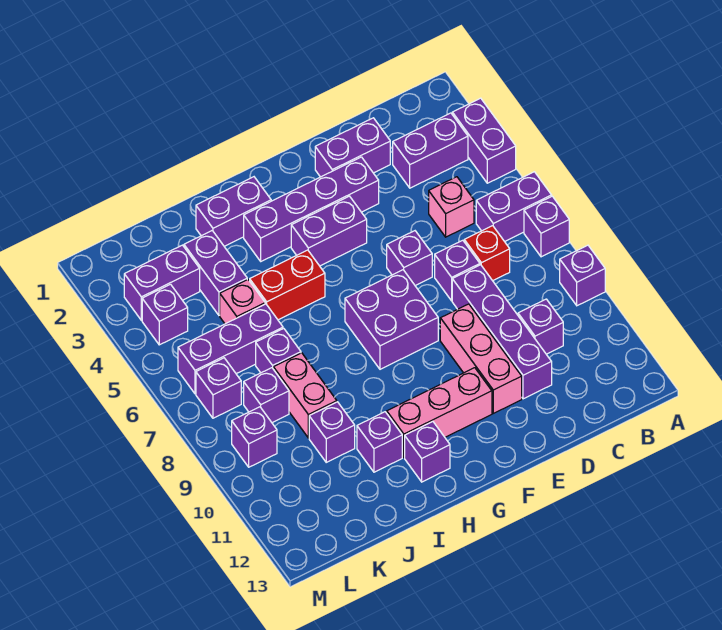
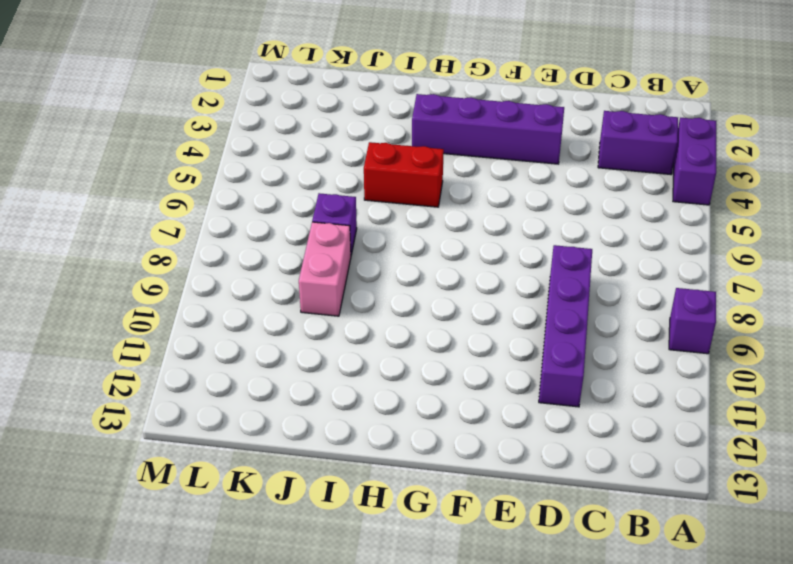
none -> purple brick A6:B6 level 1
none -> purple brick A7 level 1
none -> pink brick C5 level 1
none -> red brick C7 level 1

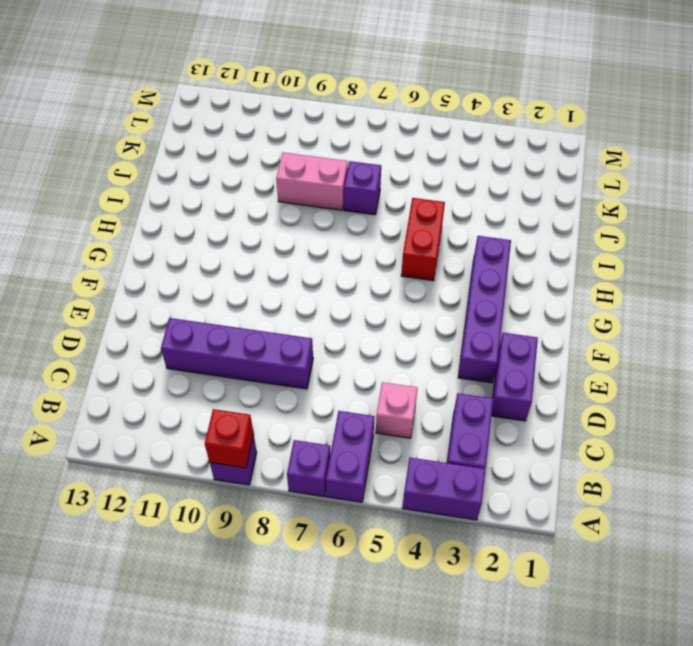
red brick A9 level 2 -> red brick C7 level 1
none -> purple brick C10 level 1
none -> purple brick D7 level 1
none -> purple brick E6 level 1
none -> pink brick E9:E11 level 1

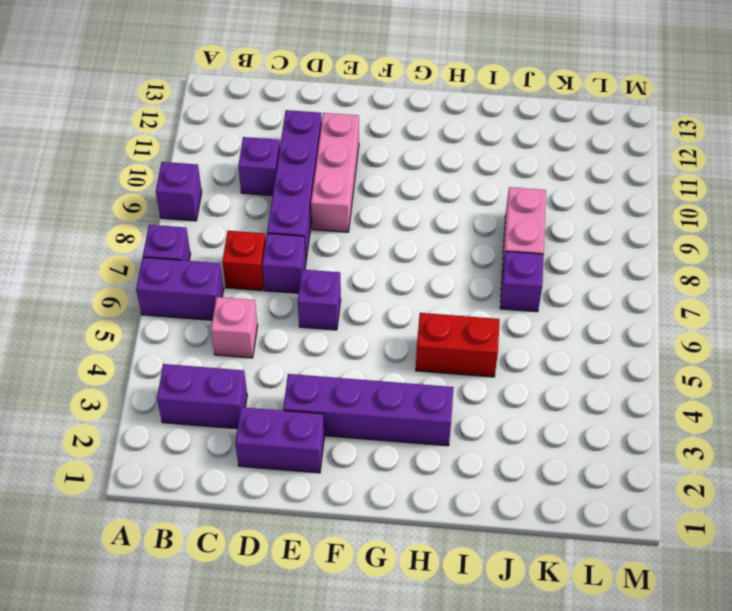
none -> purple brick A3:A4 level 1
none -> purple brick F4:G4 level 1
none -> purple brick F7:G8 level 1
none -> pink brick F11:H11 level 1

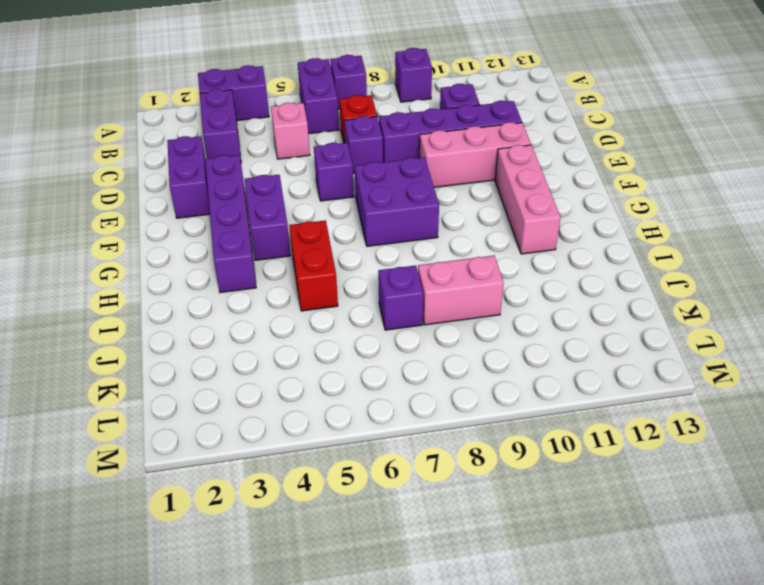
none -> purple brick H2:I2 level 1
none -> purple brick H12 level 1
none -> purple brick I11 level 1
none -> purple brick J3:J4 level 1

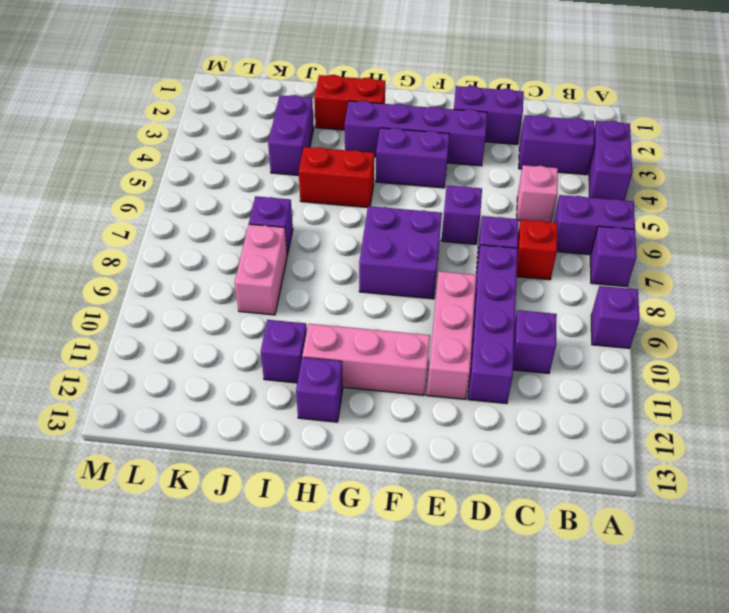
red brick H2:I2 level 1 -> purple brick H2:I2 level 1
none -> pink brick J5 level 1
none -> purple brick J6:L6 level 1
none -> purple brick J10 level 1
none -> purple brick K3:L3 level 1

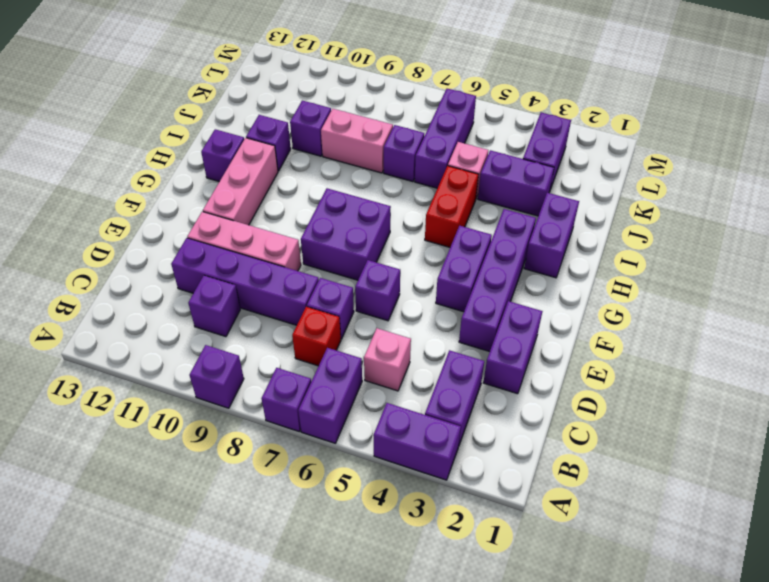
none -> purple brick K8 level 1
none -> purple brick L4 level 1
none -> purple brick L7 level 1
none -> purple brick L9 level 1

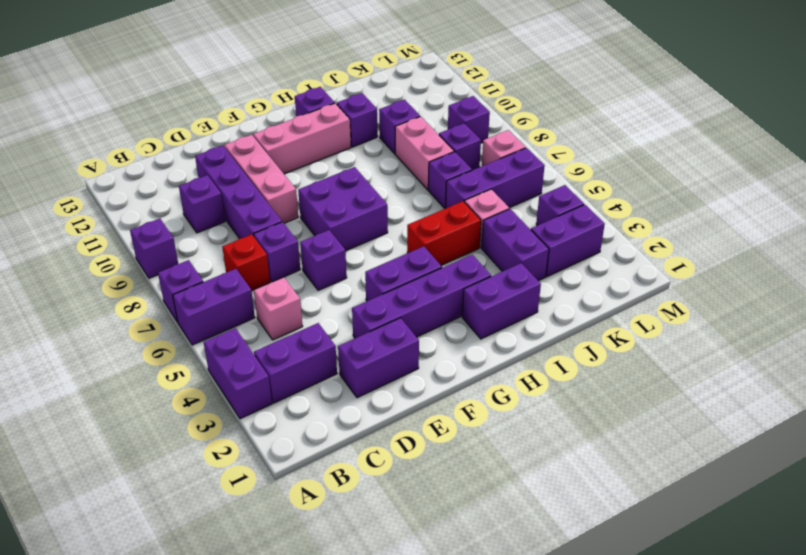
pink brick L7 level 1 -> purple brick L7 level 1

